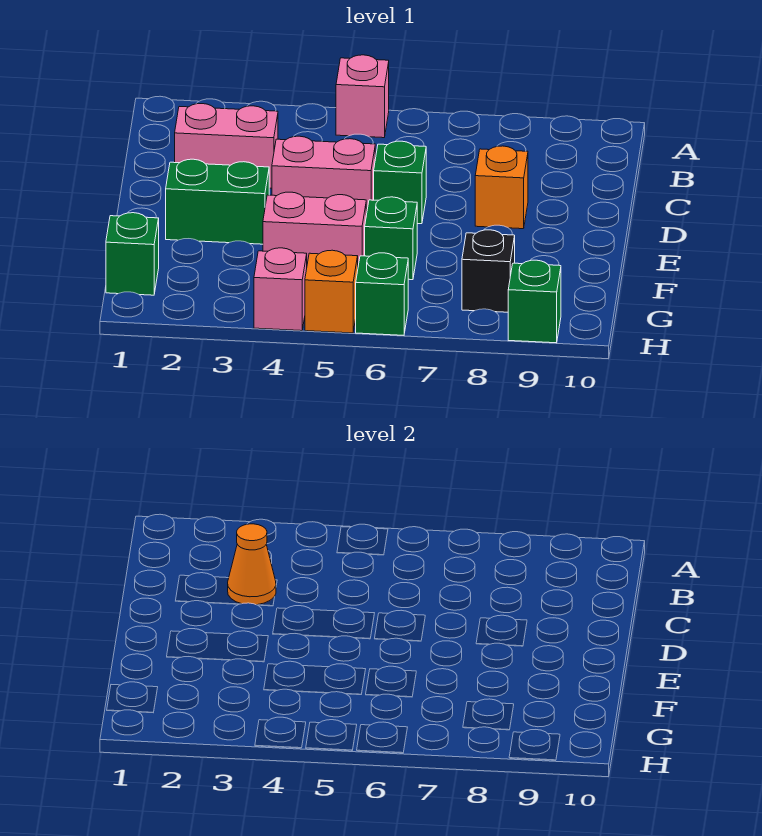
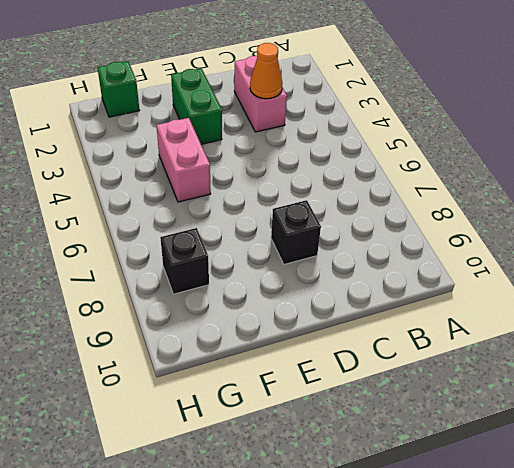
black brick D8 level 1 -> orange brick D8 level 1
none -> pink brick A5 level 1
none -> pink brick D4:D5 level 1
none -> green brick D6 level 1

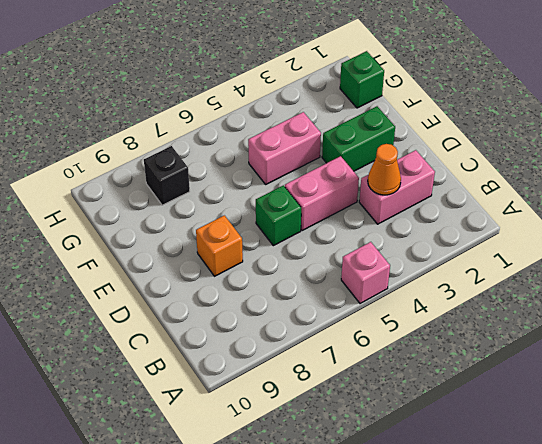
none -> green brick F6 level 1
none -> pink brick H4 level 1
none -> orange brick H5 level 1

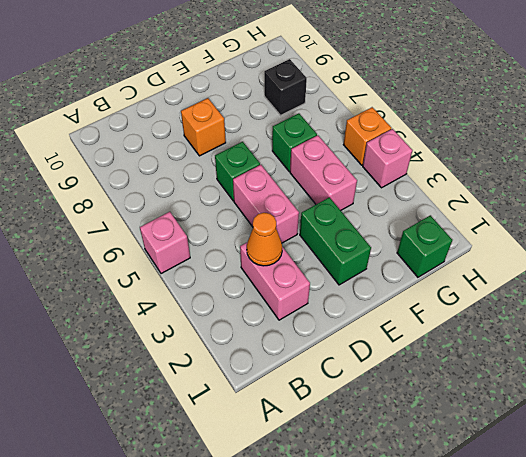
none -> green brick H6 level 1
none -> green brick H9 level 1

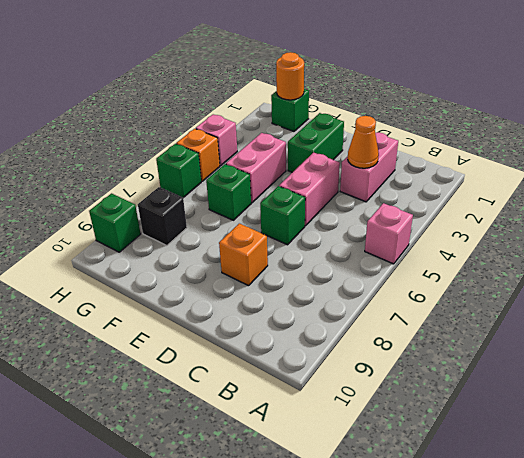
orange round brick G1 level 2 -> none

